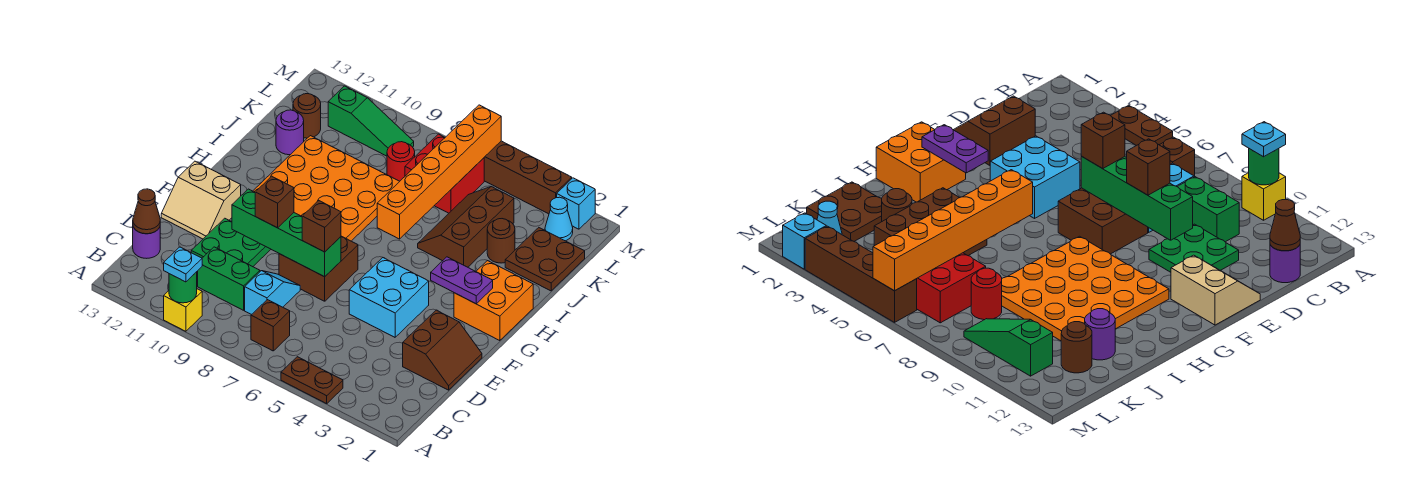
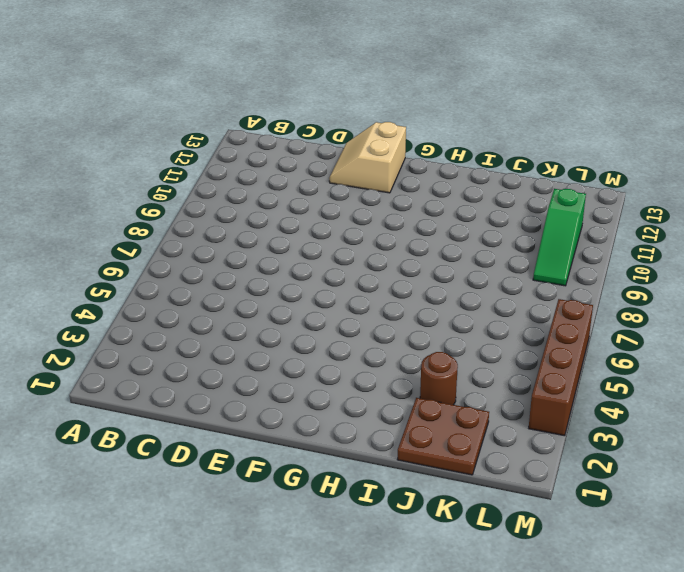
none -> brown plate A4:A5 level 1
none -> yellow brick A10 level 1
none -> brown brick B7 level 1
none -> cyan slope C8:D8 level 1 top C

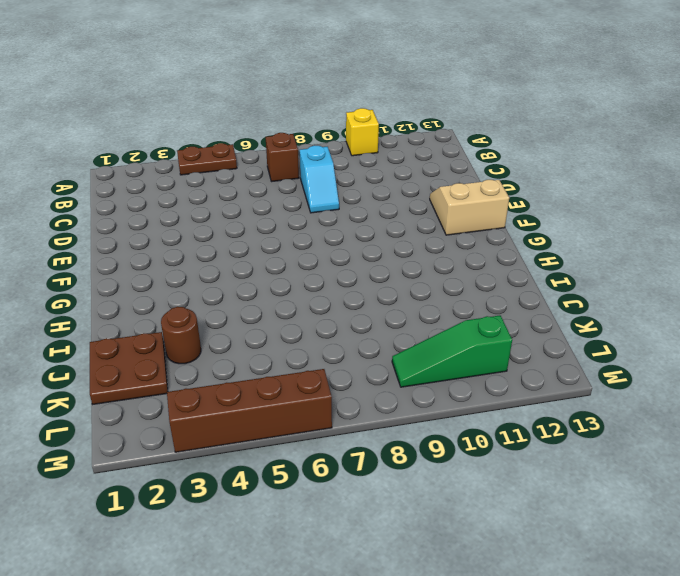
none -> green brick C9:C10 level 1
none -> purple round brick C13 level 1
none -> brown slope D1:E2 level 1 top 2
none -> green plate D10:E11 level 1

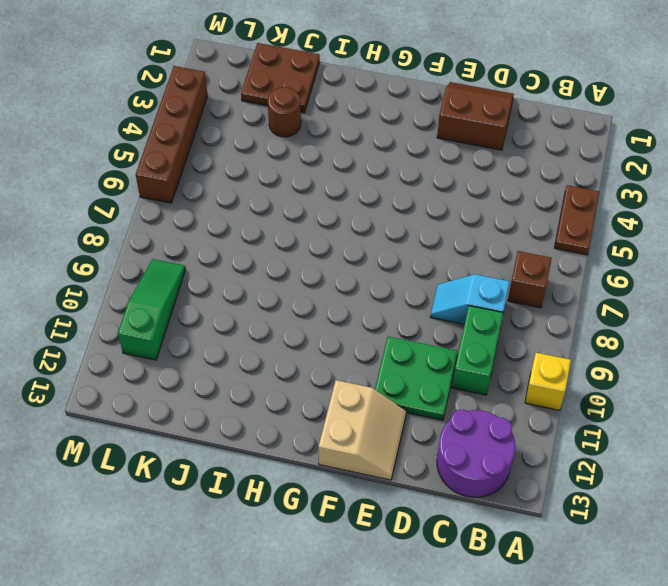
purple round brick B12:C13 level 1 -> purple round brick C13 level 1
none -> cyan brick E4:F5 level 1
none -> brown brick E7:F8 level 1
none -> orange brick G1:H2 level 1
none -> orange plate G8:J11 level 1

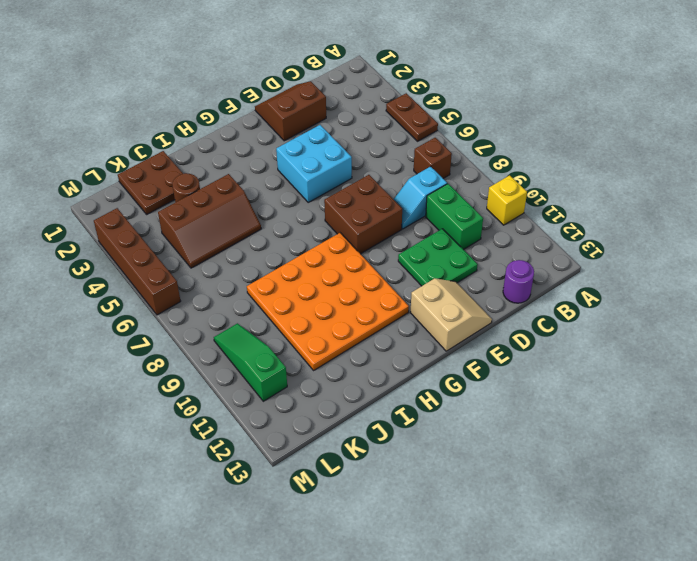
none -> orange brick G1:H2 level 1
none -> purple round brick J12 level 1
none -> red brick K6:L7 level 1
none -> red round brick K8 level 1

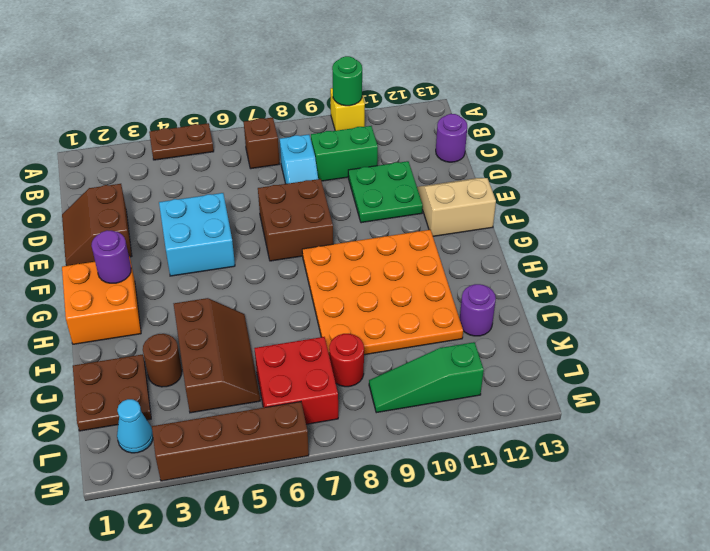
purple round brick G2 level 2 -> purple plate G2:G3 level 2
none -> brown round brick K12 level 1
none -> cyan brick M2 level 1
none -> brown cone C13 level 2
none -> green brick E7:E10 level 2

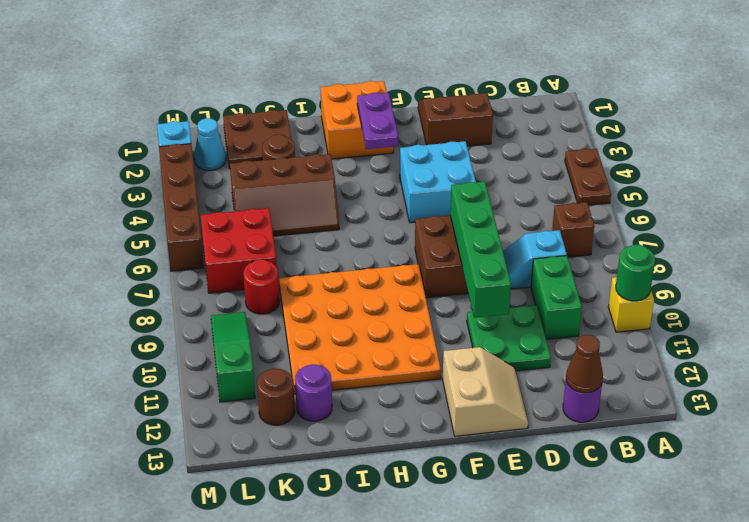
none -> orange brick H6:M6 level 2
none -> cyan plate A10 level 3
none -> brown brick E7 level 3
none -> brown brick E9 level 3

